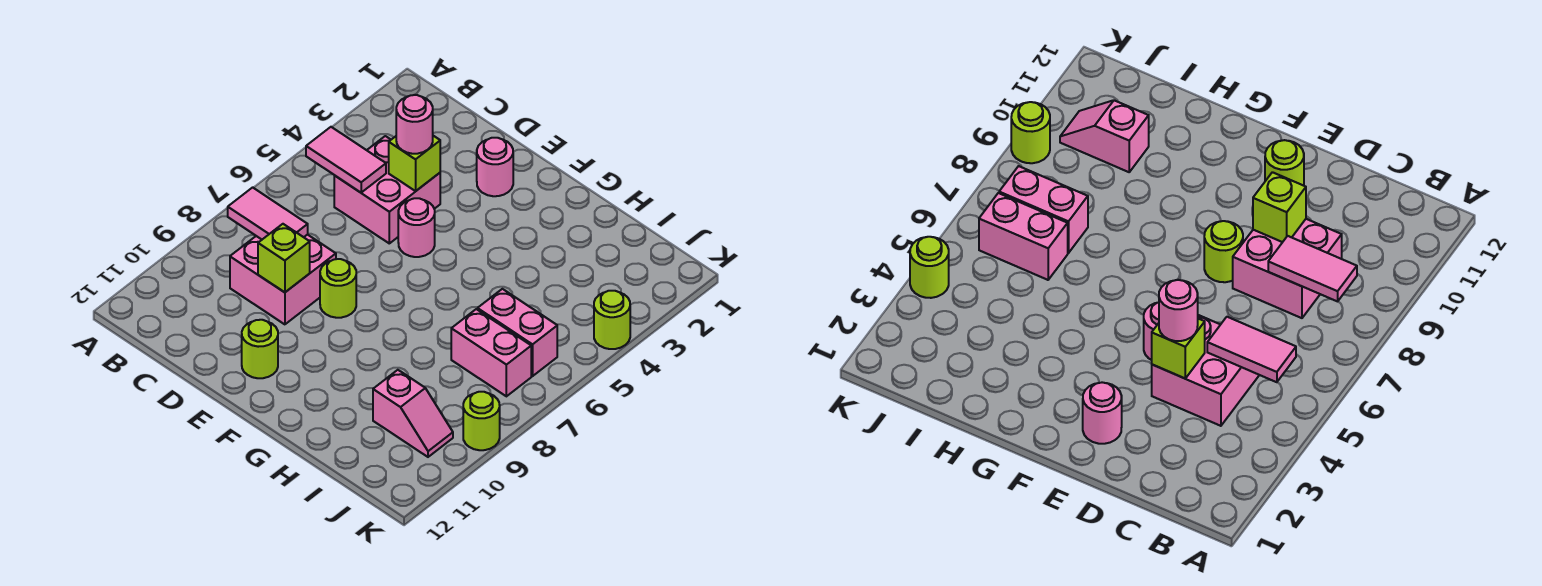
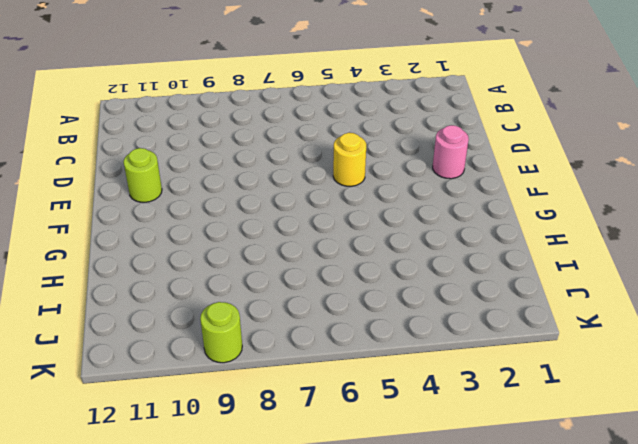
yellow round brick E5 level 1 -> pink round brick E5 level 1
none -> pink brick C4:D5 level 1
none -> pink brick C8:D9 level 1
none -> lime round brick E8 level 1

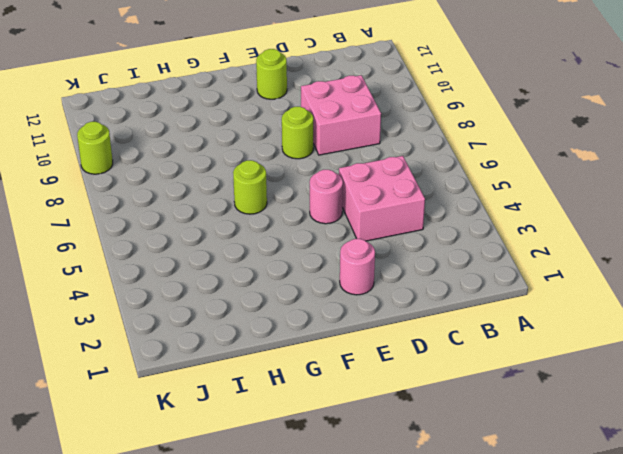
lime round brick G6 level 1 -> lime round brick K4 level 1
none -> pink brick I6:J6 level 1
none -> pink brick I7:J7 level 1
none -> pink slope I10:J10 level 1 top I

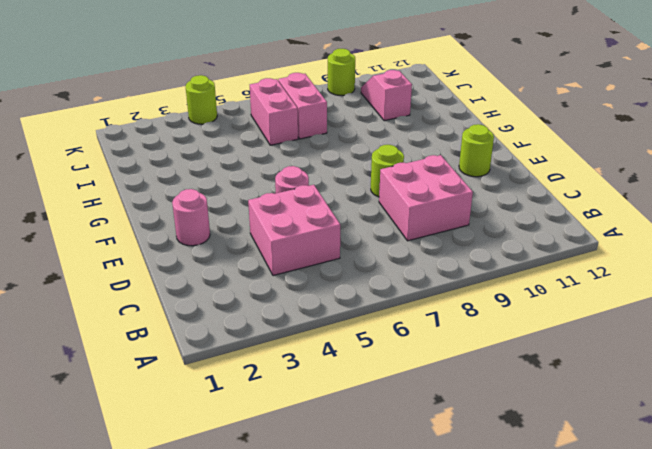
none -> pink tile B5:C5 level 2
none -> pink tile B8:C8 level 2
none -> lime brick D4 level 2

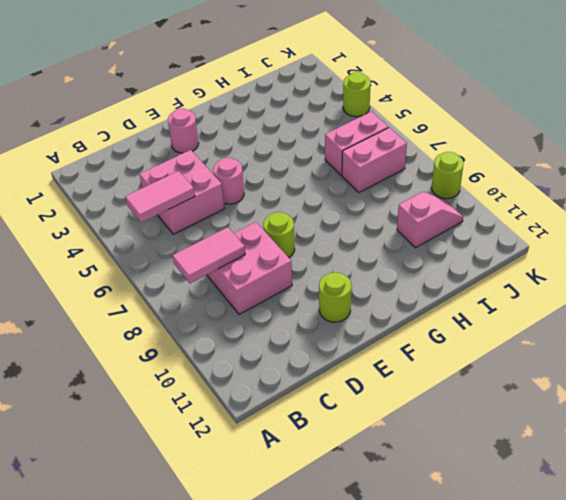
none -> lime brick D4 level 2
none -> lime brick D9 level 2
none -> pink round brick D4 level 3

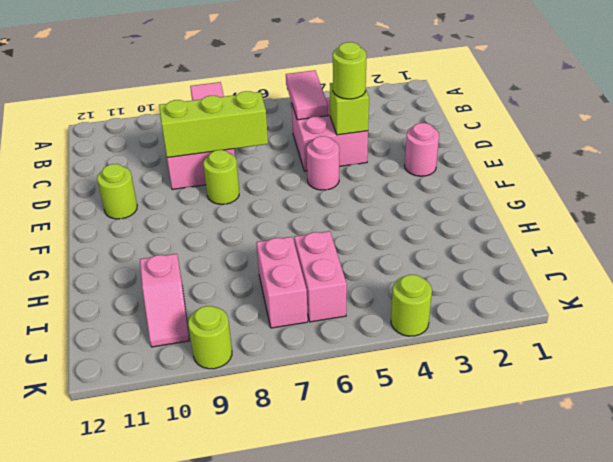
lime round brick D4 level 3 -> pink round brick D4 level 3
lime brick D7:D9 level 2 -> lime brick D9 level 2

